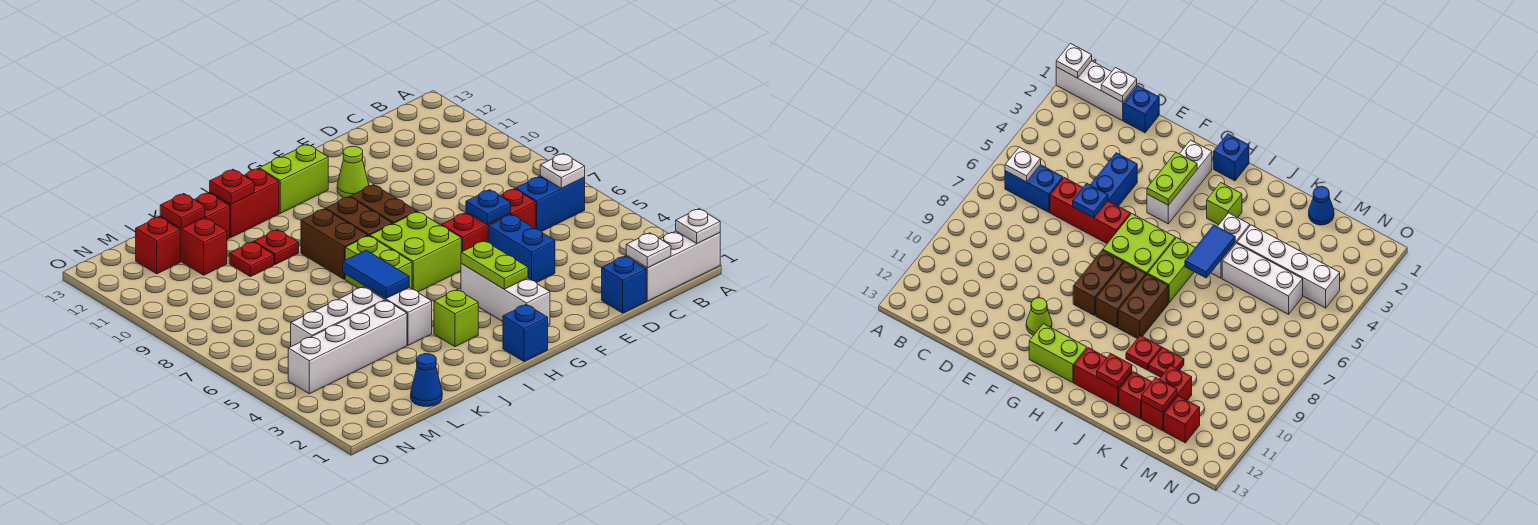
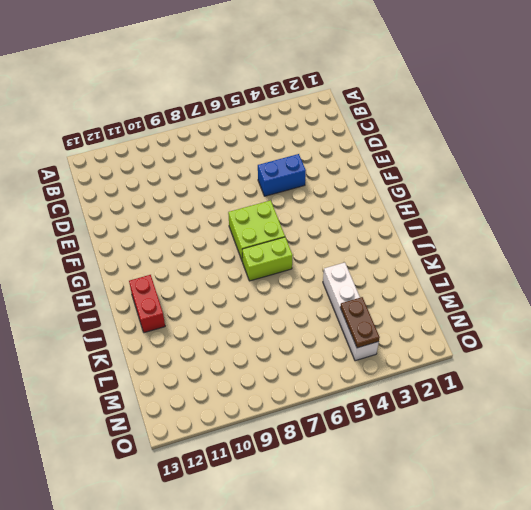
brown plate M4:N4 level 2 -> none
none -> white brick A1:C1 level 1
none -> blue brick B6:C6 level 1
none -> blue brick D1 level 1
none -> red brick D6:F6 level 1

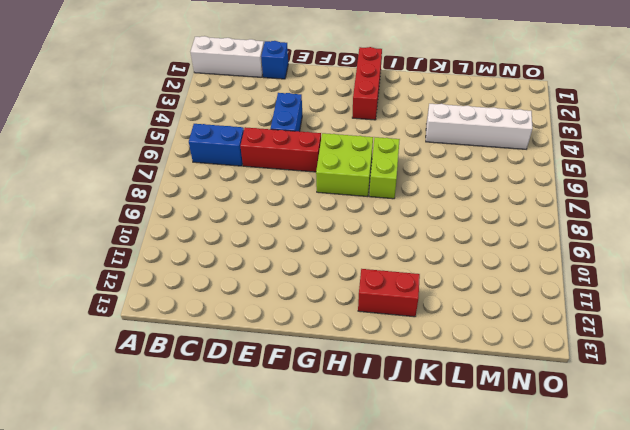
red brick H1:H3 level 1 -> blue brick H1 level 1
none -> lime cone F11 level 1
none -> white brick G2:G4 level 1
none -> brown brick G8:G9 level 1
none -> lime brick G12:H12 level 1

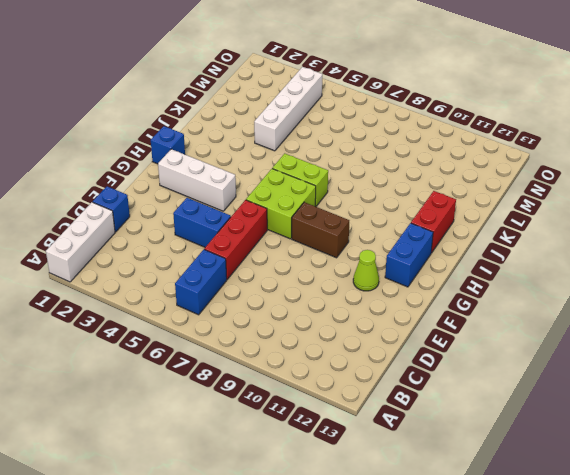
blue brick G12:H12 level 1 -> lime brick G12:H12 level 1
none -> brown brick H8:H9 level 1
none -> lime brick I3 level 1
none -> brown brick I8:I9 level 1
none -> white brick J4:J5 level 1

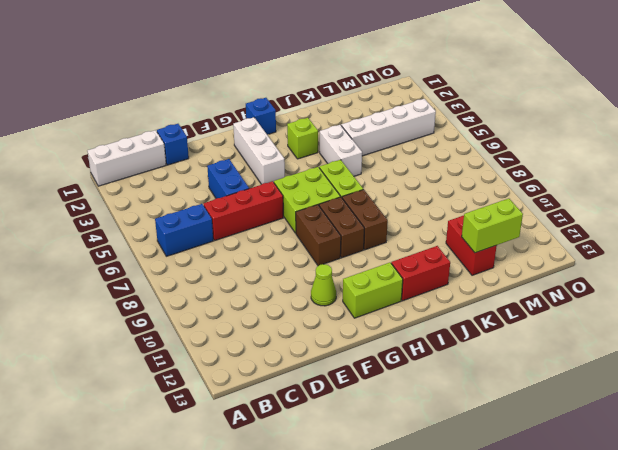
lime brick L12:M12 level 2 -> red plate L12 level 2
none -> red plate J10 level 1
none -> white brick K5:M5 level 1
none -> red plate K10 level 1
none -> red brick K12 level 1

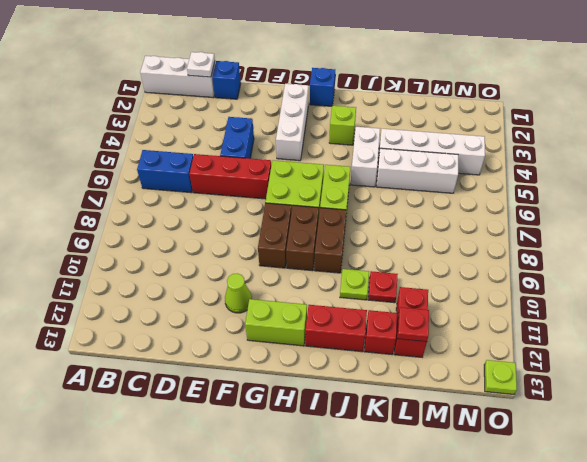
lime plate J10 level 1 -> red plate J10 level 1
lime plate O13 level 1 -> none
none -> blue cone L1 level 1
none -> red brick M12 level 1
none -> white plate A1 level 2
none -> white plate B6 level 2

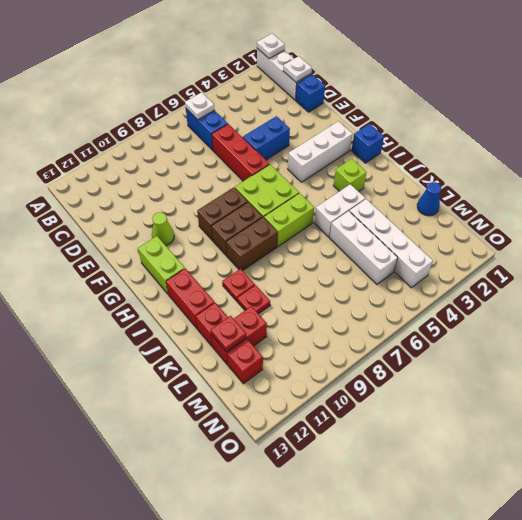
none -> blue plate E6 level 2
none -> lime plate G3:G4 level 2
none -> blue tile J5:J6 level 2
none -> red plate J12 level 2

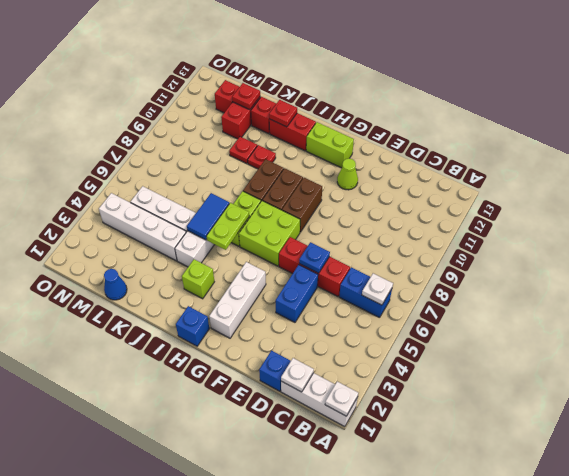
lime plate I5:I6 level 2 -> lime plate G3:G4 level 2

